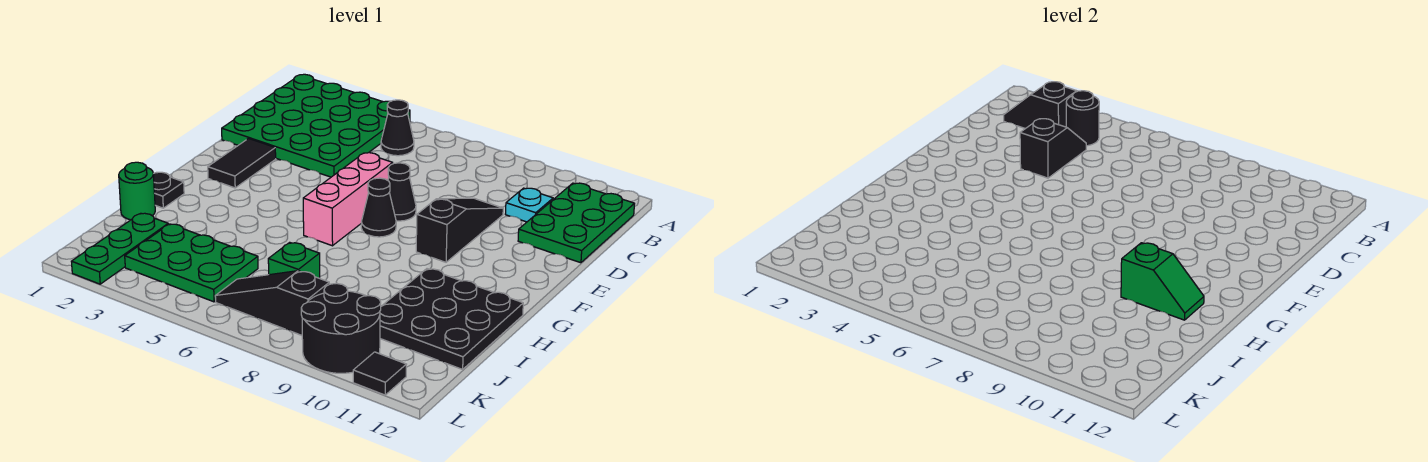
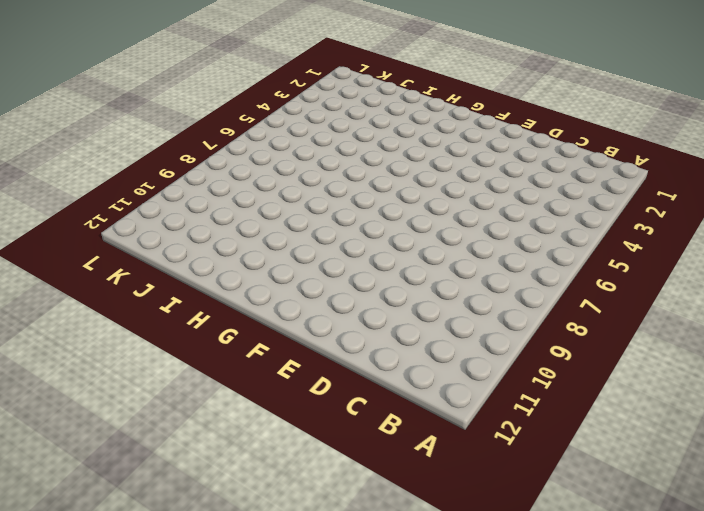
none -> green plate A1:D4 level 1
none -> black cone B5 level 1
none -> green plate B11:D12 level 1

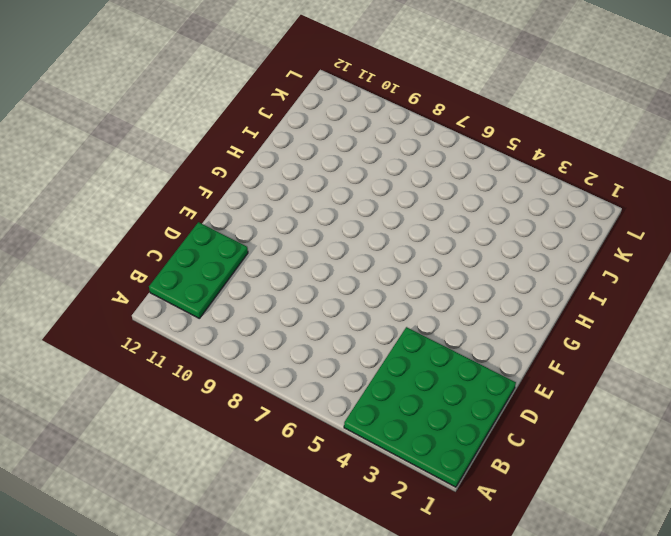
none -> black cone B5 level 1
none -> cyan plate C10 level 1
none -> black slope D9:F9 level 1 top F

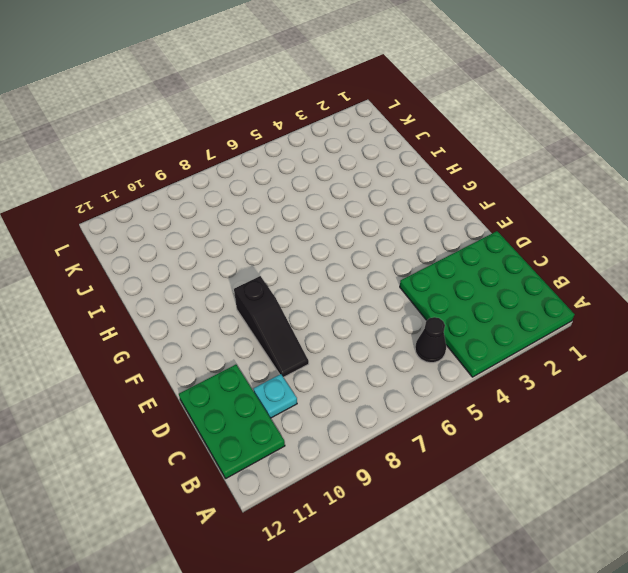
none -> black tile E2:F2 level 1
none -> pink brick E6:G6 level 1
none -> black cone E7 level 1

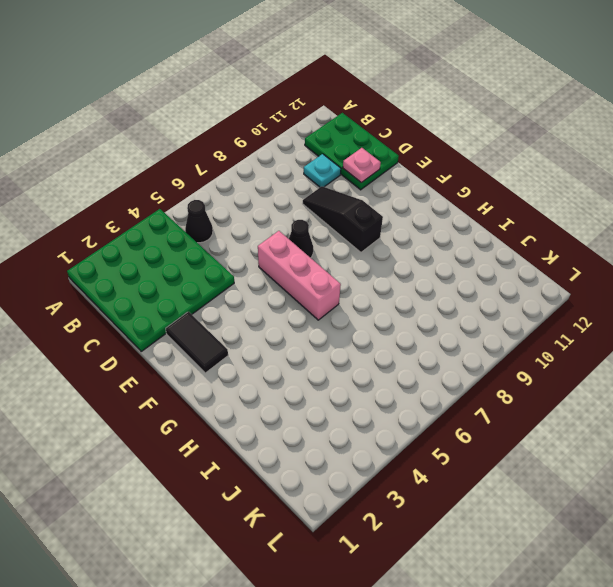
pink plate D11 level 2 -> none
none -> black cone F7 level 1
none -> black plate H1 level 1
none -> black plate H10:J12 level 1

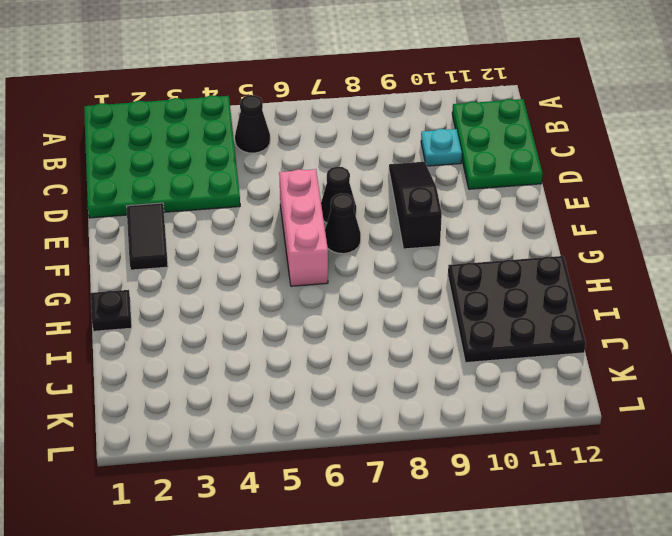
none -> green round brick I1 level 1
none -> green plate J2:L2 level 1
none -> green plate J3:K5 level 1

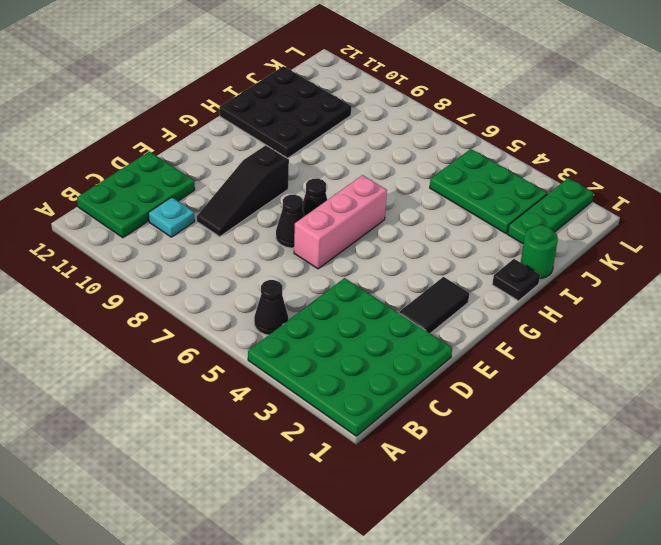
none -> green brick J7 level 1
none -> black slope K6:K8 level 1 top 8
none -> black round brick K9:L10 level 1

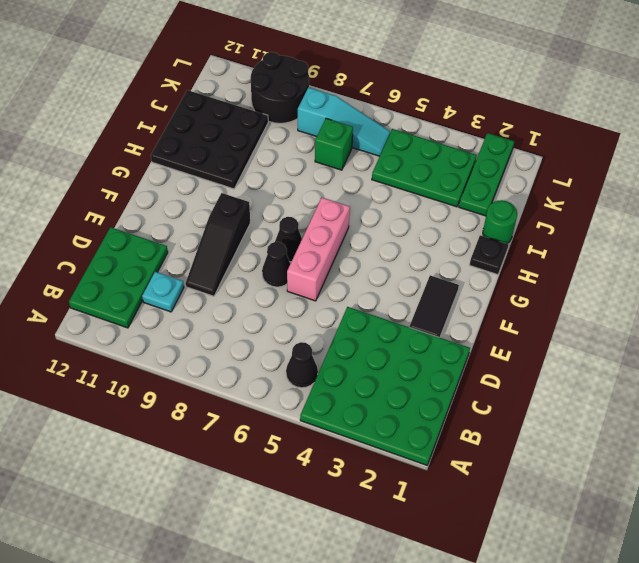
cyan slope K6:K8 level 1 top 8 -> black slope K6:K8 level 1 top 8
none -> black tile L11 level 1
none -> black slope B2:B3 level 2 top 3
none -> black round brick B4 level 2

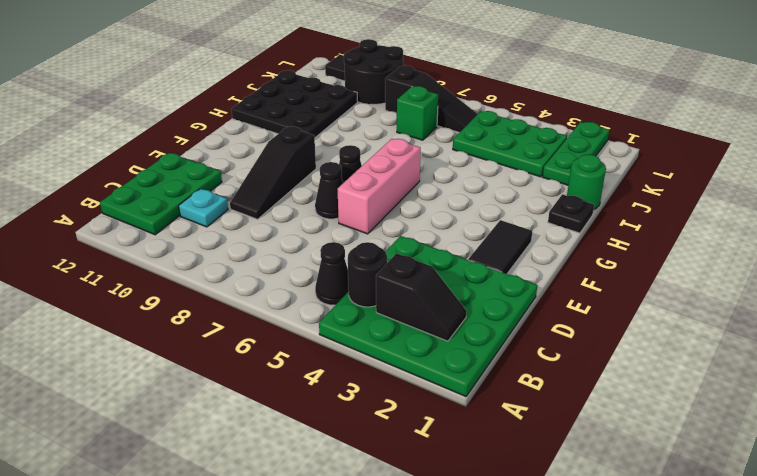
none -> black slope C4:D4 level 2 top D
none -> green slope H10:H11 level 2 top 10

